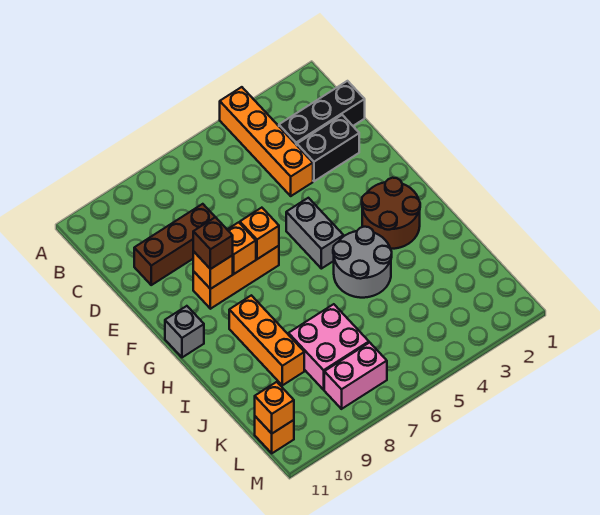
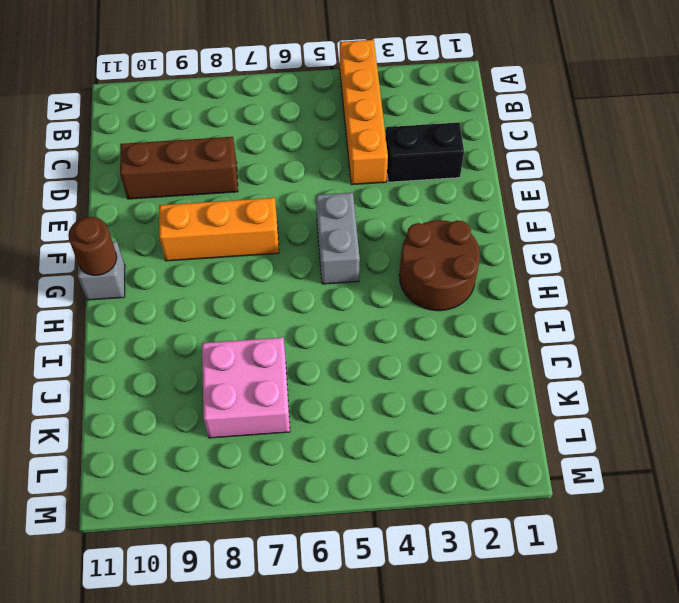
brown round brick G11 level 2 -> none
none -> black brick C1:C3 level 1
none -> grey round brick H4:I5 level 1
none -> orange brick H9:J9 level 1

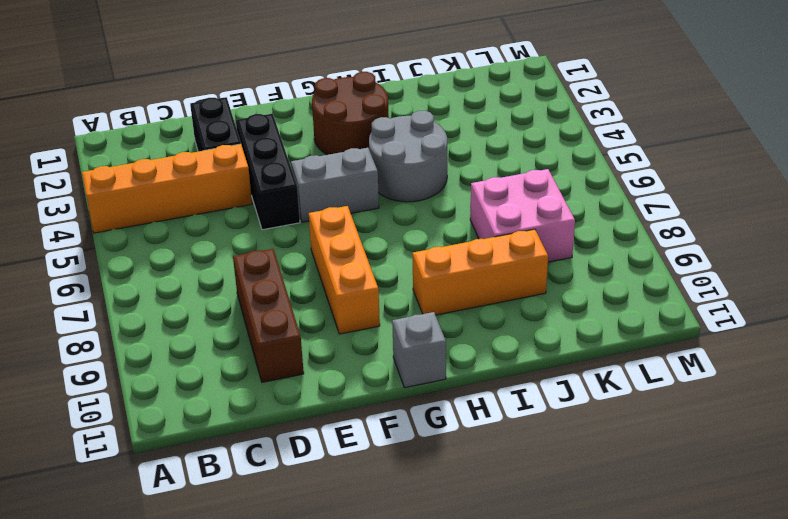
black brick E3:E5 level 1 -> black brick C1:C3 level 1
none -> pink brick L7:L8 level 1
none -> orange brick L11 level 1
none -> orange brick F7 level 2

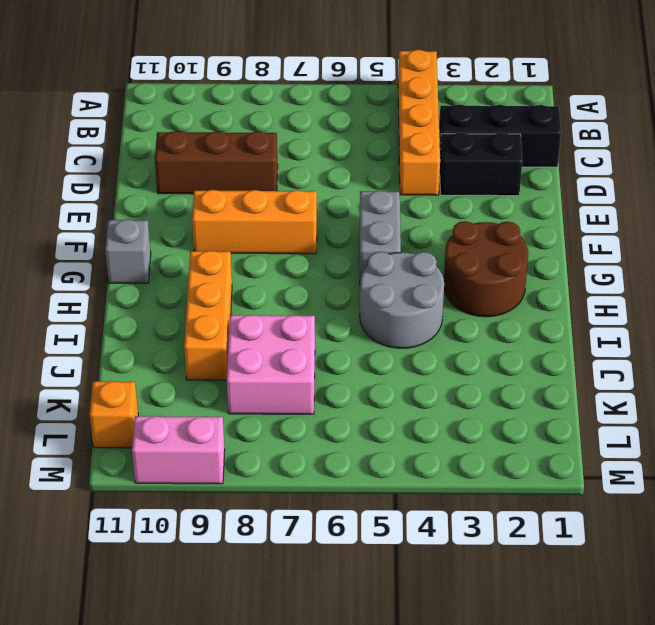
pink brick M9:M10 level 1 -> pink brick L7:L8 level 1
none -> orange brick F7 level 2
none -> orange brick F8 level 2
none -> orange brick F9 level 2

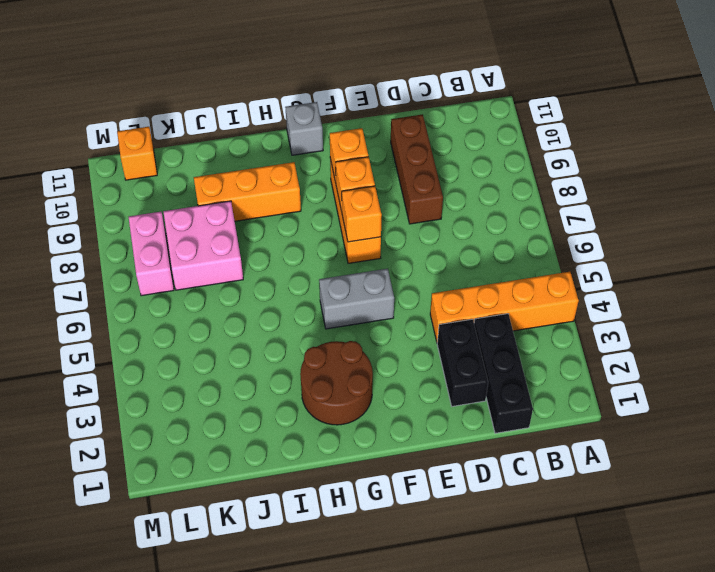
none -> grey round brick H4:I5 level 1
none -> orange brick L11 level 2
none -> brown brick F9 level 3

